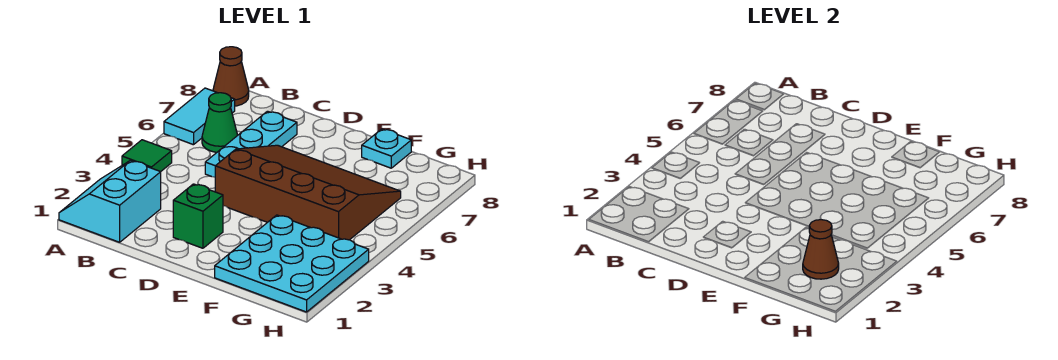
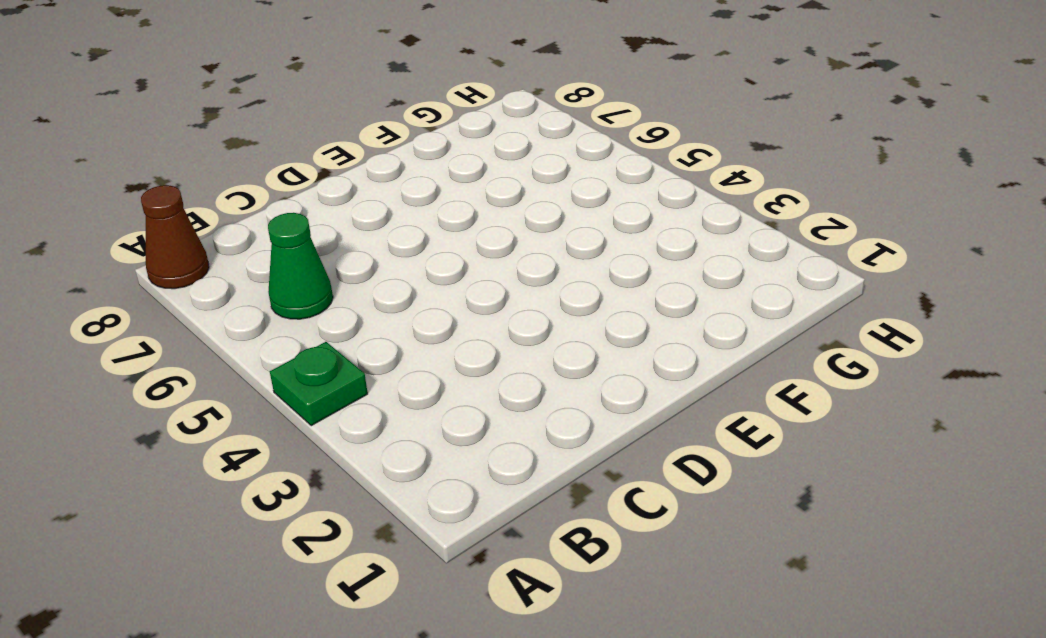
green plate A4 level 1 -> green tile A4 level 1
none -> cyan slope A1:B2 level 1 top B
none -> cyan tile A6:A7 level 1

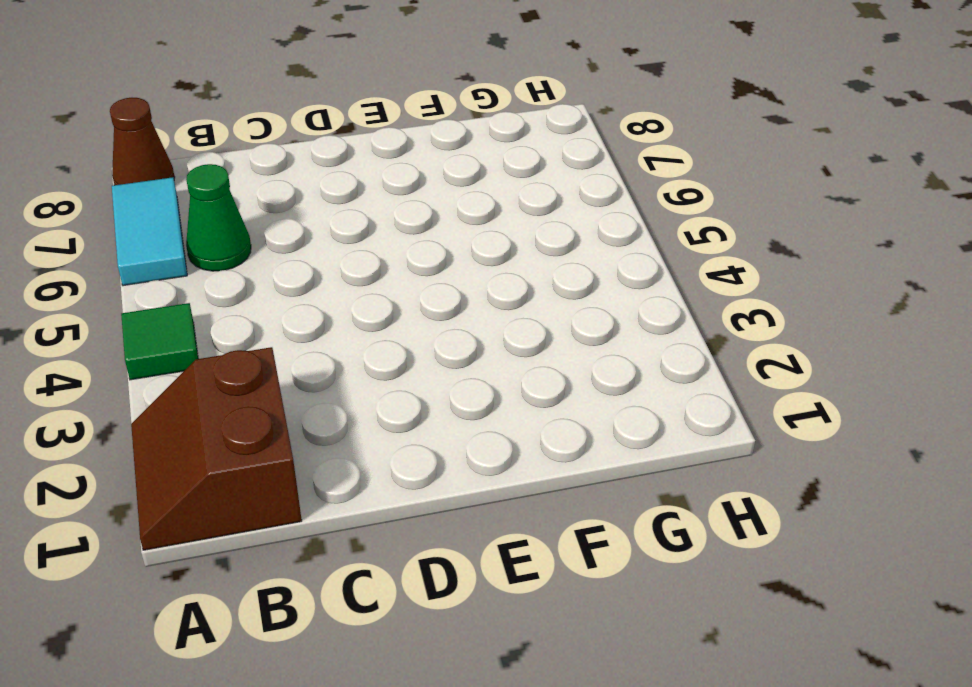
brown slope A1:B2 level 1 top B -> cyan slope A1:B2 level 1 top B
none -> cyan plate C5:C7 level 1
none -> green brick D2 level 1

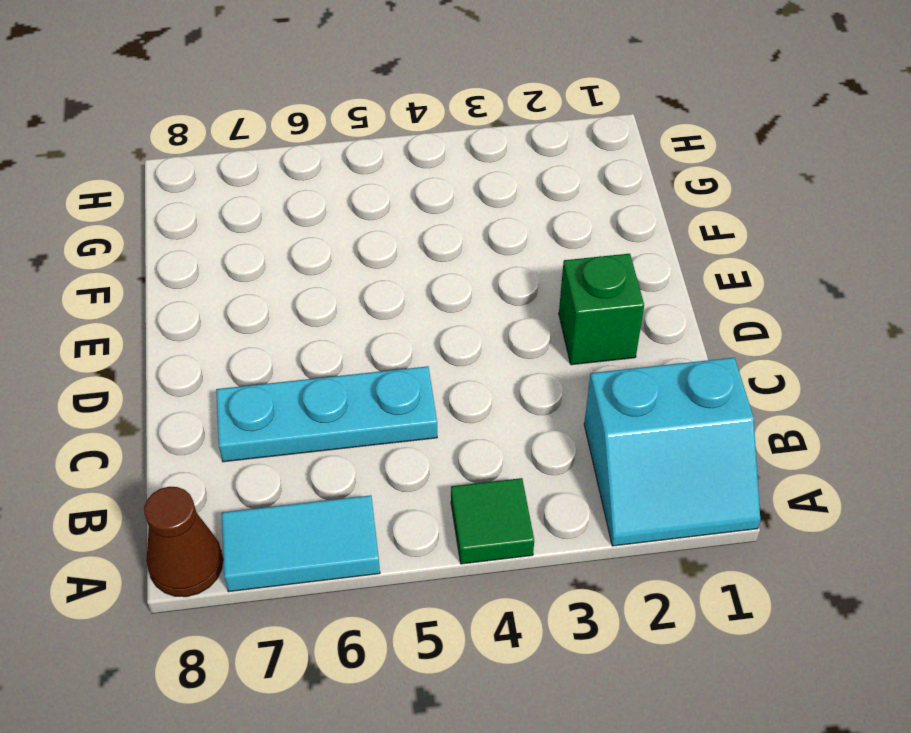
none -> green cone B6 level 1
none -> brown slope D4:G6 level 1 top 4

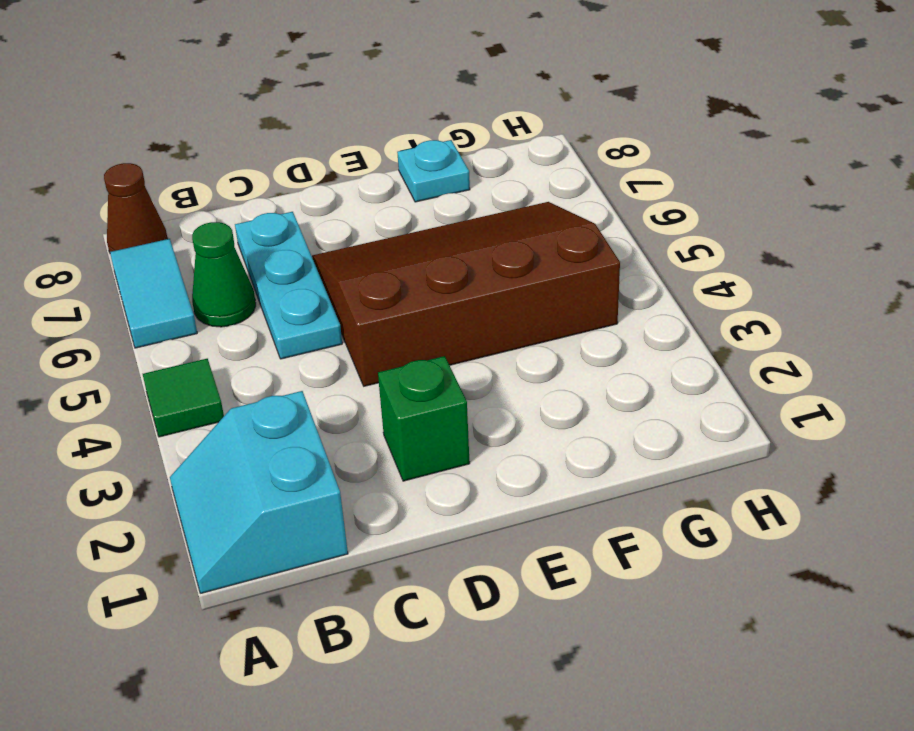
none -> cyan plate F1:H3 level 1
none -> brown cone G2 level 2

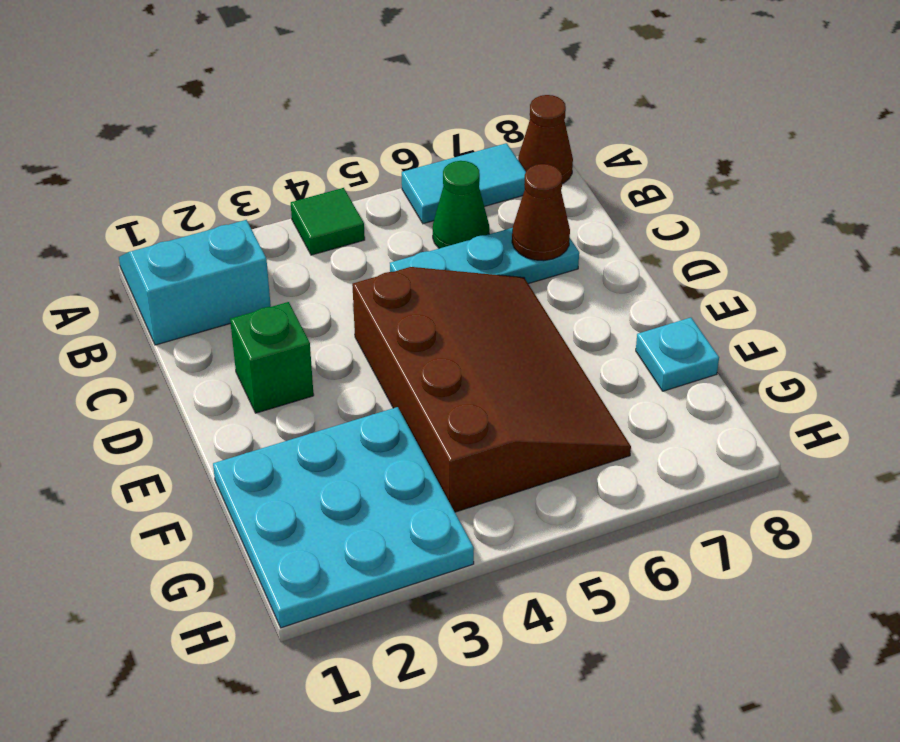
brown cone C7 level 2 -> brown cone G2 level 2

